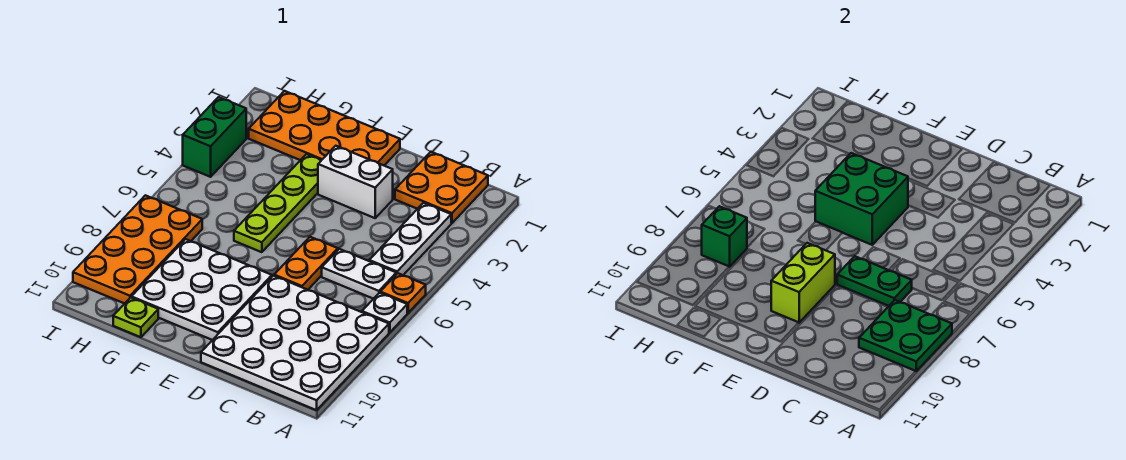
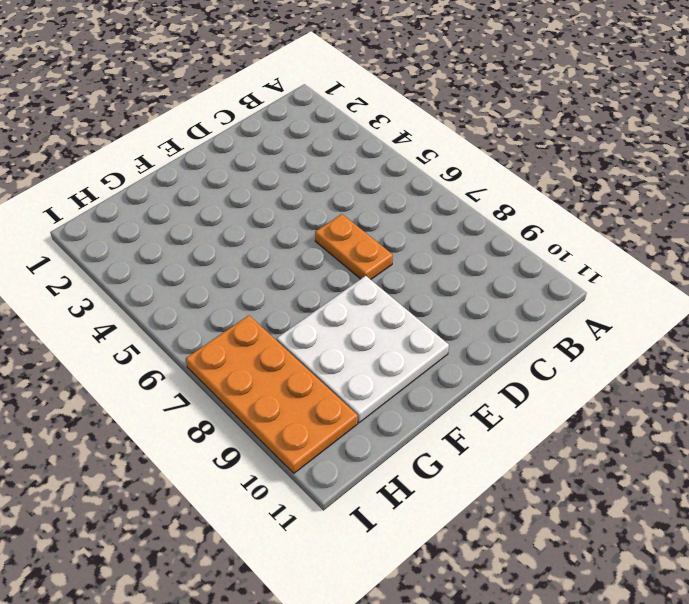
none -> orange plate A6 level 1
none -> white plate A7 level 1
none -> white plate A8:D11 level 1

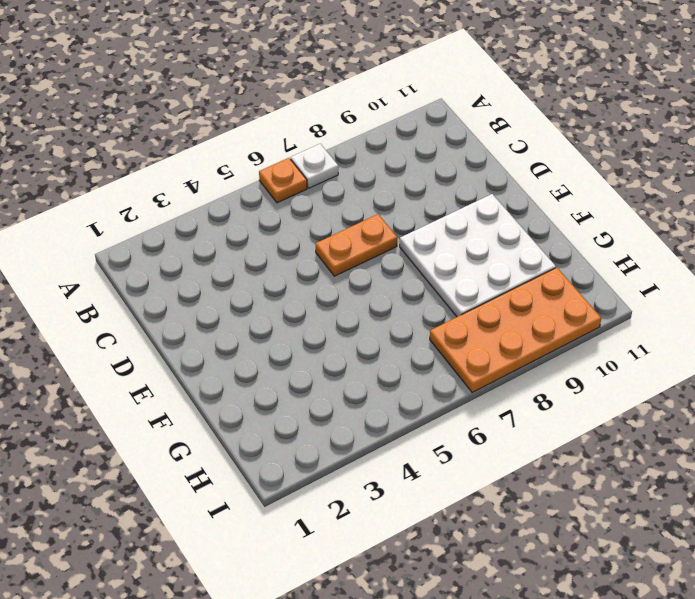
none -> white plate A8:D11 level 1
none -> orange plate B1:C2 level 1
none -> white plate B3:B5 level 1

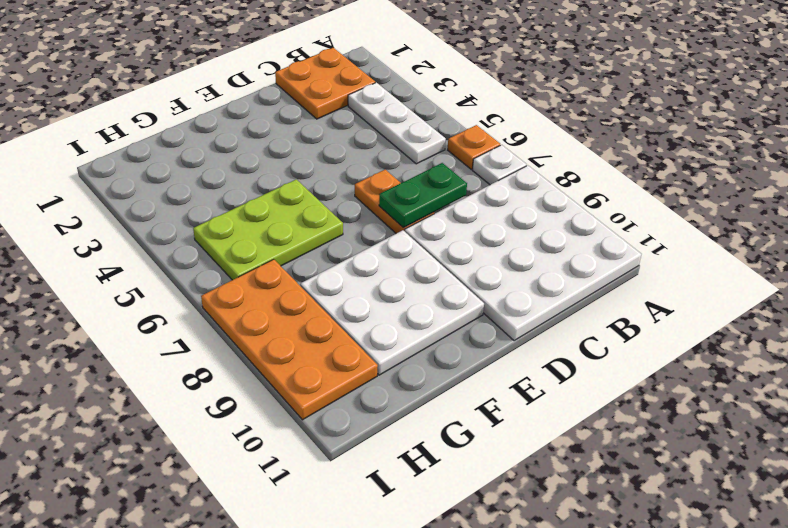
lime plate F5:H6 level 1 -> lime plate F3:F6 level 1
none -> white plate B6:C6 level 1
none -> white brick D3:E3 level 1
none -> orange plate E1:H2 level 1

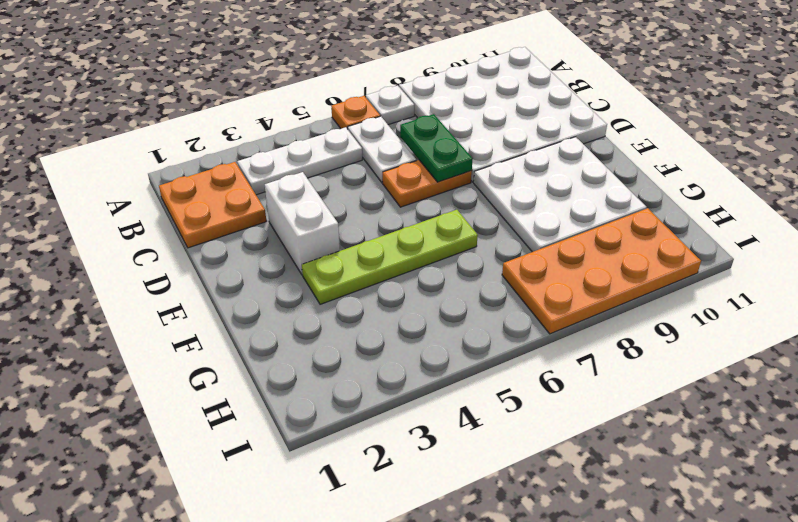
none -> orange plate E1:H2 level 1
none -> lime plate G11 level 1
none -> green brick I3:I4 level 1

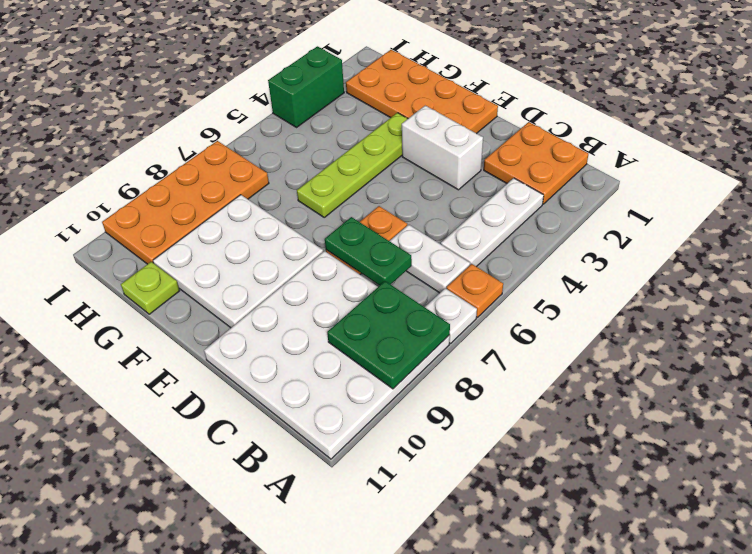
none -> green brick E4:F5 level 2
none -> lime brick E8:E9 level 2
none -> green brick H8 level 2

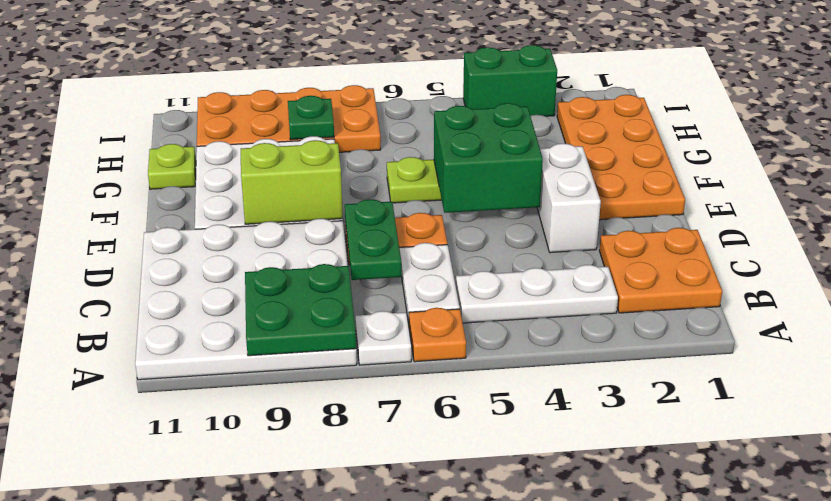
green plate H8 level 2 -> green brick H8 level 2

